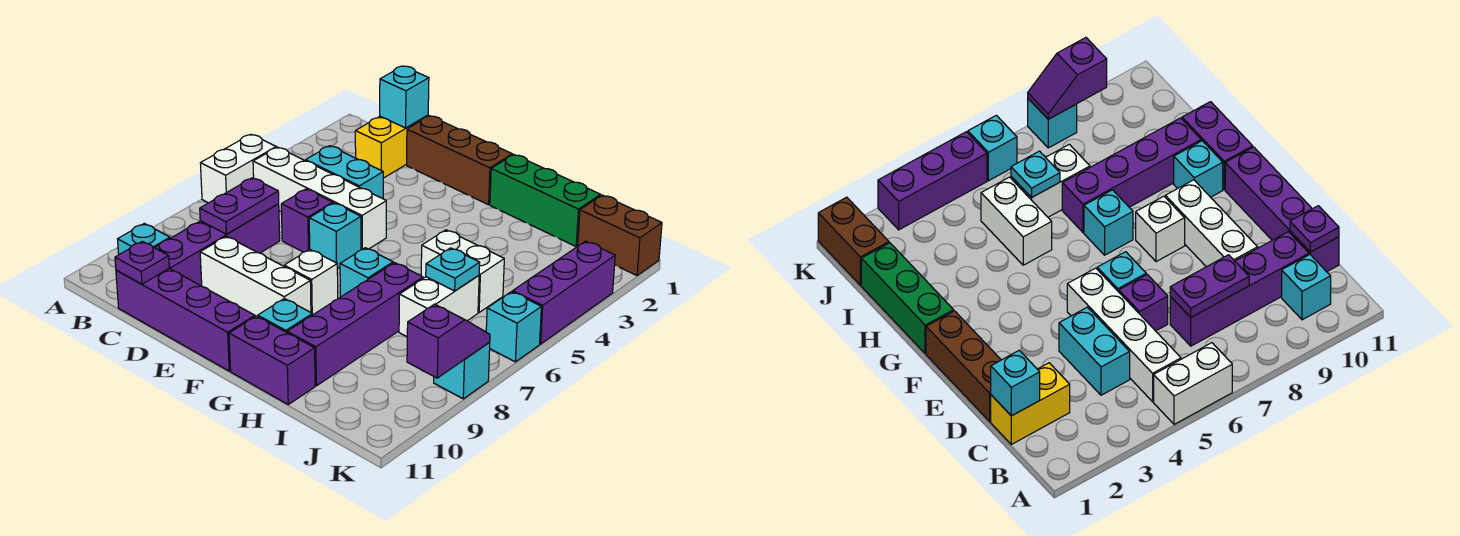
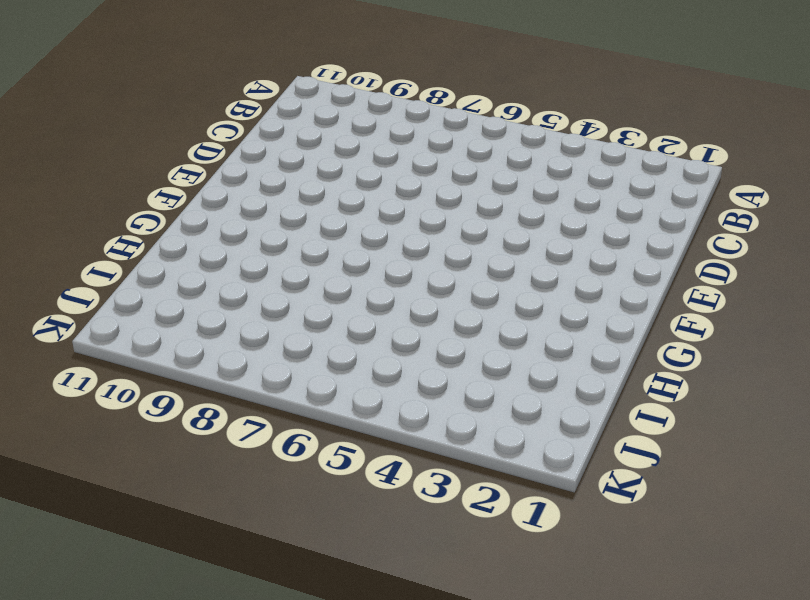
none -> white brick A5:A6 level 1
none -> white brick B5:E5 level 1
none -> cyan brick B10 level 1

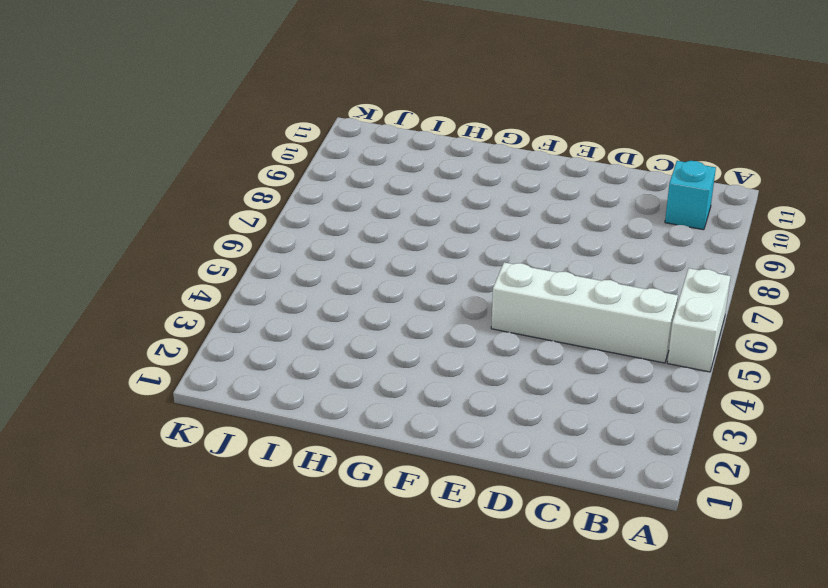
none -> yellow brick C1:C2 level 1
none -> cyan brick C4:D4 level 1
none -> purple brick C7:C10 level 1

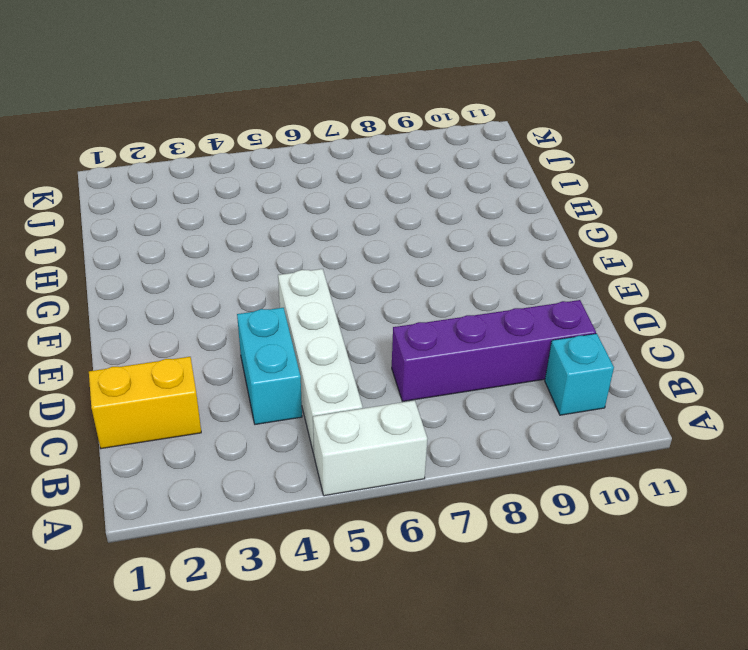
none -> purple brick C11:F11 level 1
none -> brown brick D1:F1 level 1
none -> purple brick D6 level 1

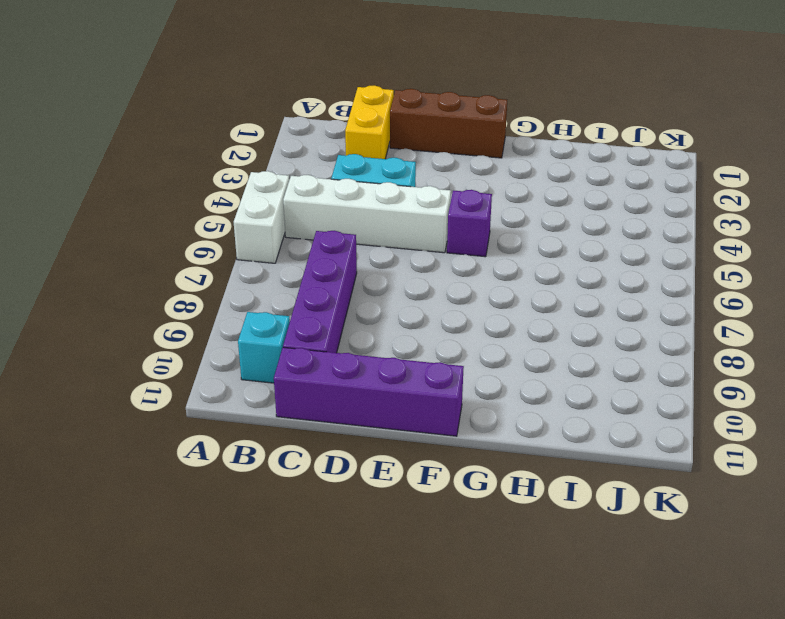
purple brick F5 level 1 -> purple brick D6 level 1
none -> white brick D9:F9 level 1
none -> cyan brick E6 level 1
none -> white brick F8 level 1

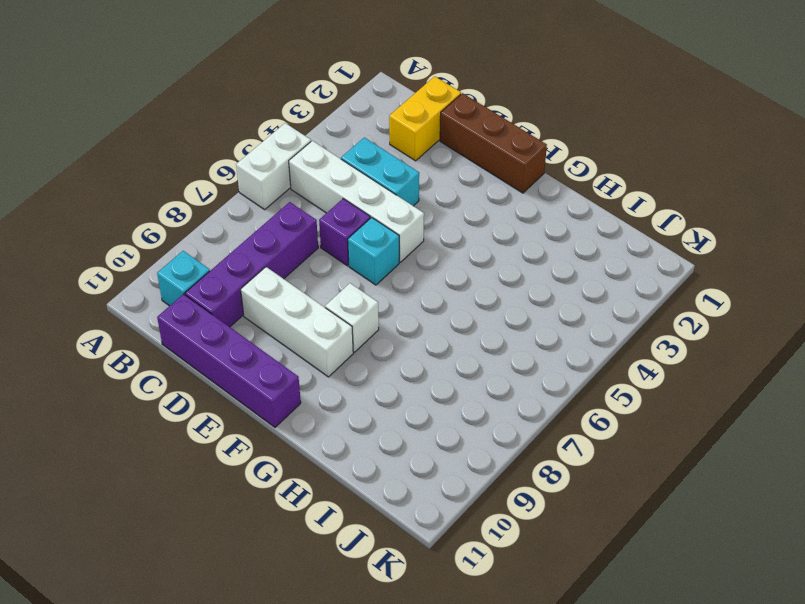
none -> green brick G1:I1 level 1
none -> cyan brick G7 level 1
none -> cyan brick G10 level 1

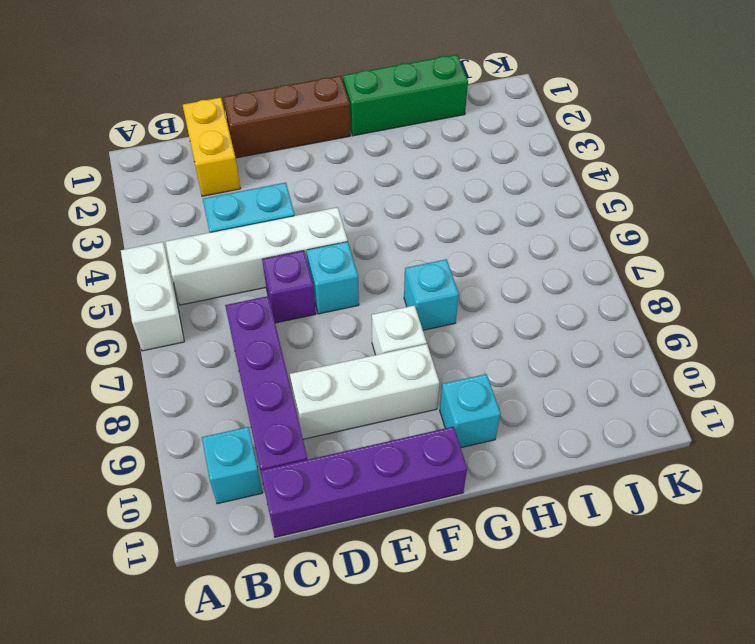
none -> purple brick G11:H11 level 1
none -> white brick H5:I5 level 1
none -> purple brick H7:H10 level 1

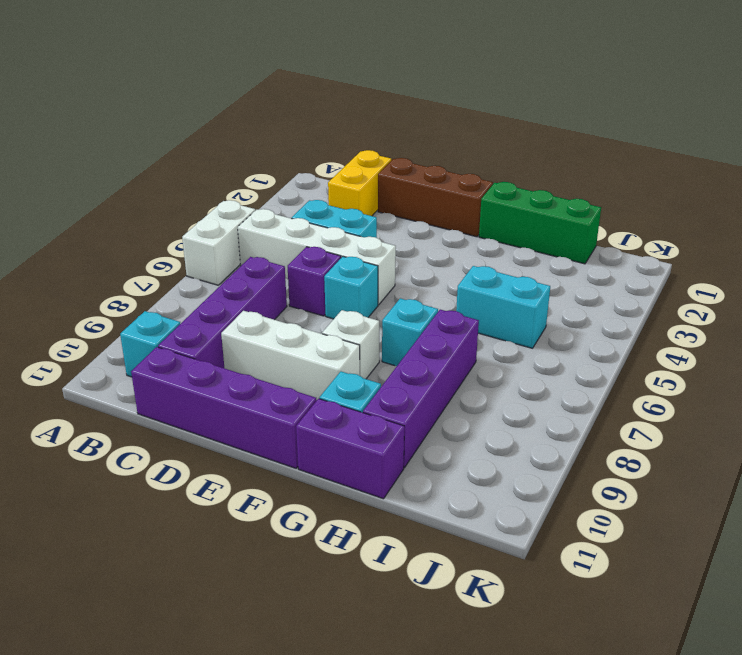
cyan brick H5:I5 level 1 -> white brick H5:I5 level 1
none -> white brick I6:I7 level 1
none -> brown brick J1:K1 level 1
none -> purple brick K3:K5 level 1

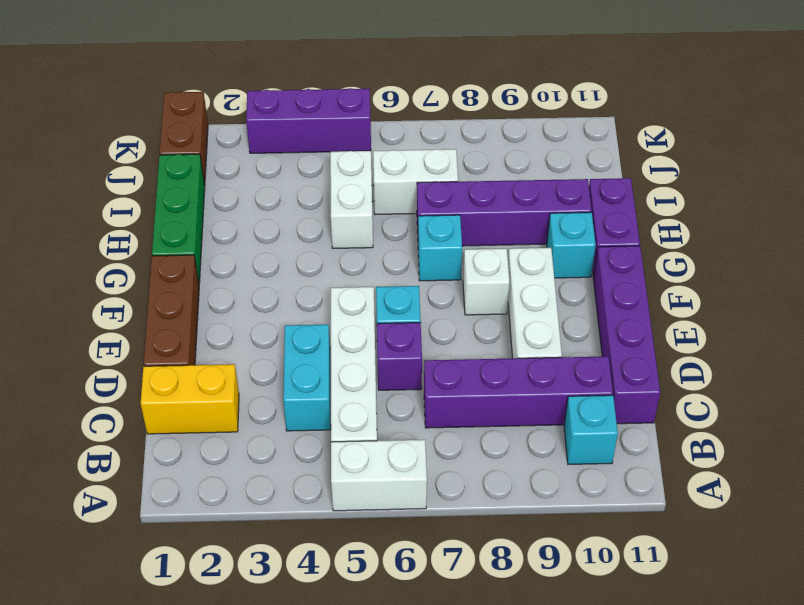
none -> cyan brick K6 level 1
none -> cyan brick K8 level 1
none -> cyan brick C1 level 2

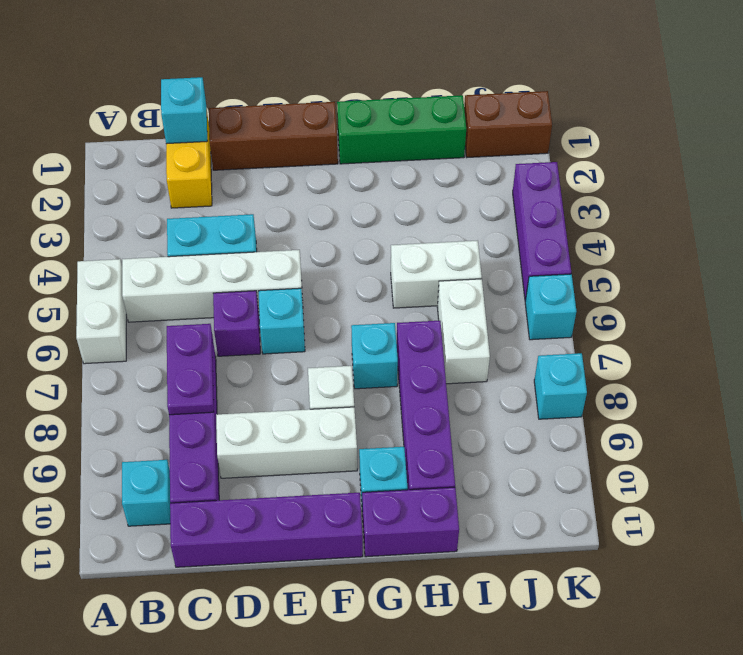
none -> purple plate C11 level 2
none -> cyan plate I6 level 2
none -> purple slope K8:K9 level 2 top 9

